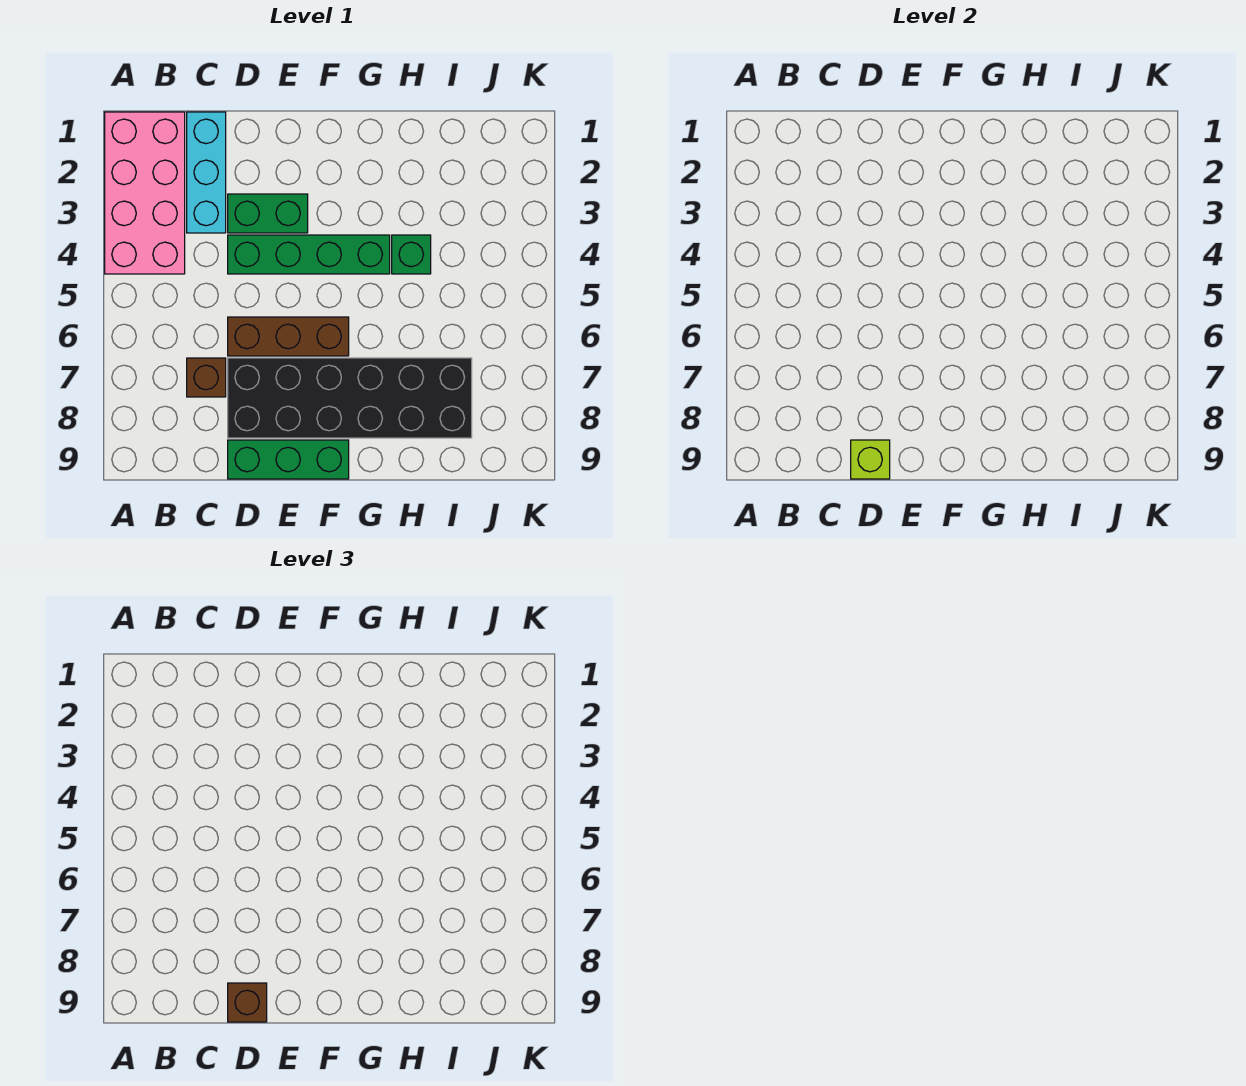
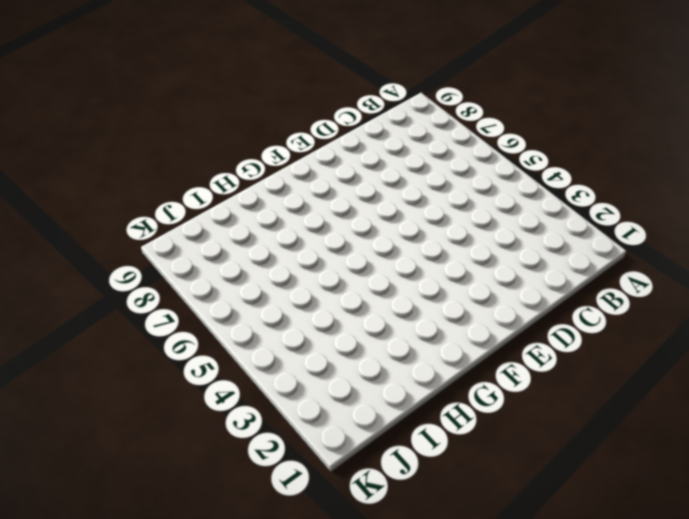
none -> pink brick A1:B4 level 1
none -> cyan brick C1:C3 level 1

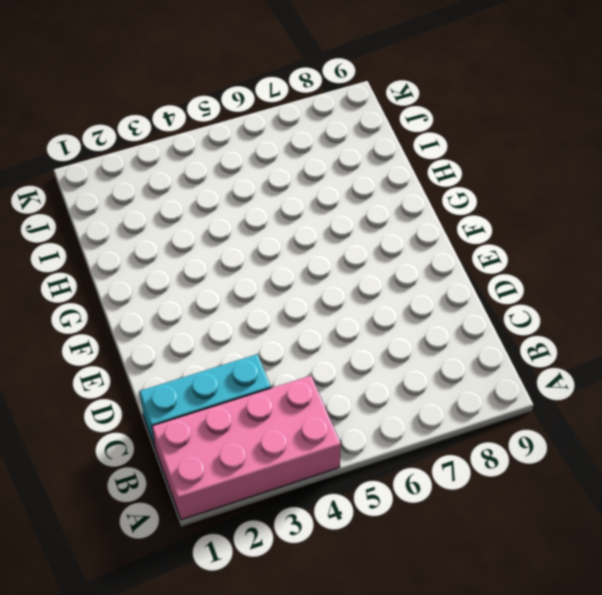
none -> brown brick C7 level 1
none -> green brick D3:E3 level 1

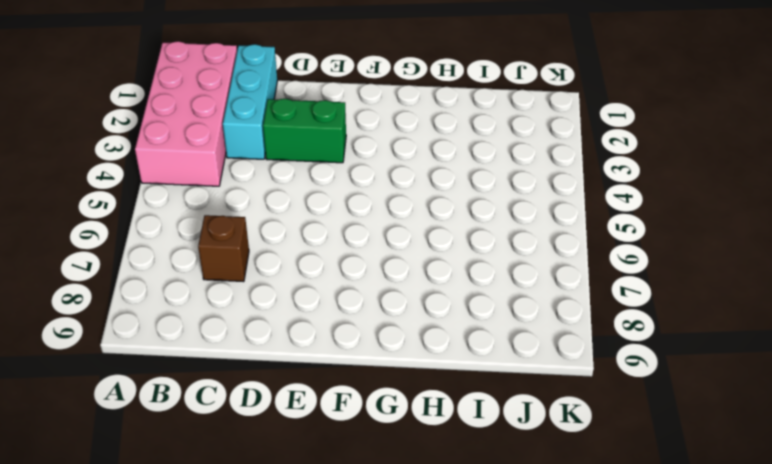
none -> green brick D4:G4 level 1
none -> brown brick D6:F6 level 1

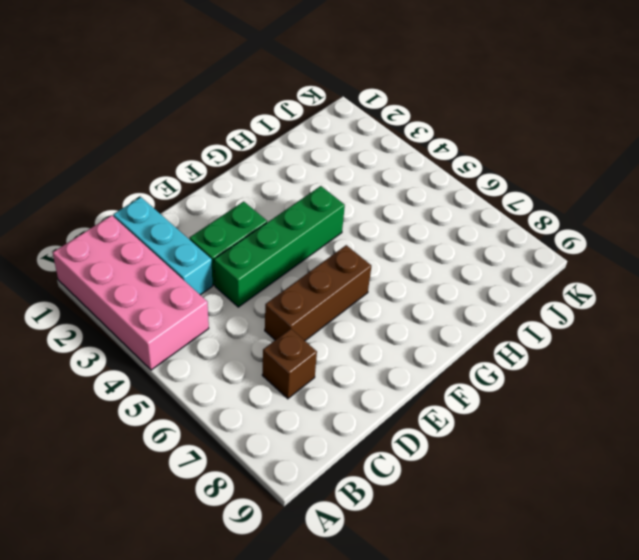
none -> black brick D7:I8 level 1
none -> green brick D9:F9 level 1

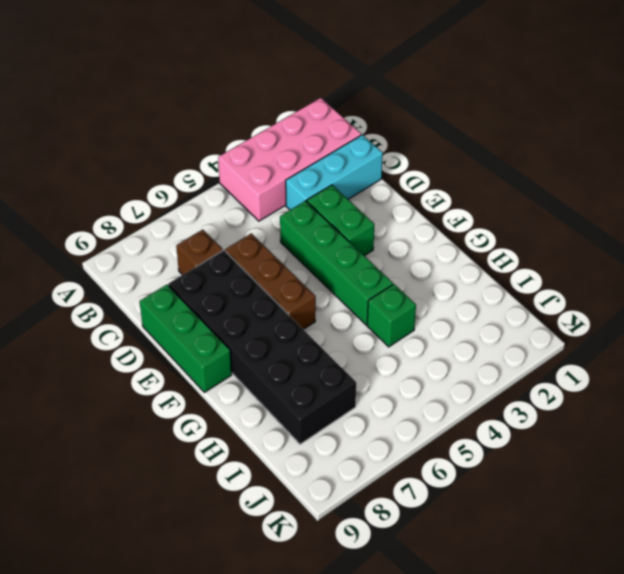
none -> lime brick D9 level 2
none -> brown brick D9 level 3

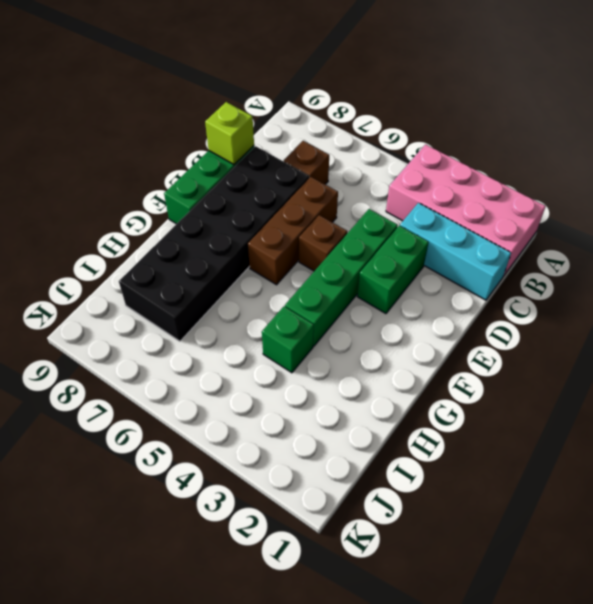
brown brick E5 level 1 -> brown brick D9 level 3

